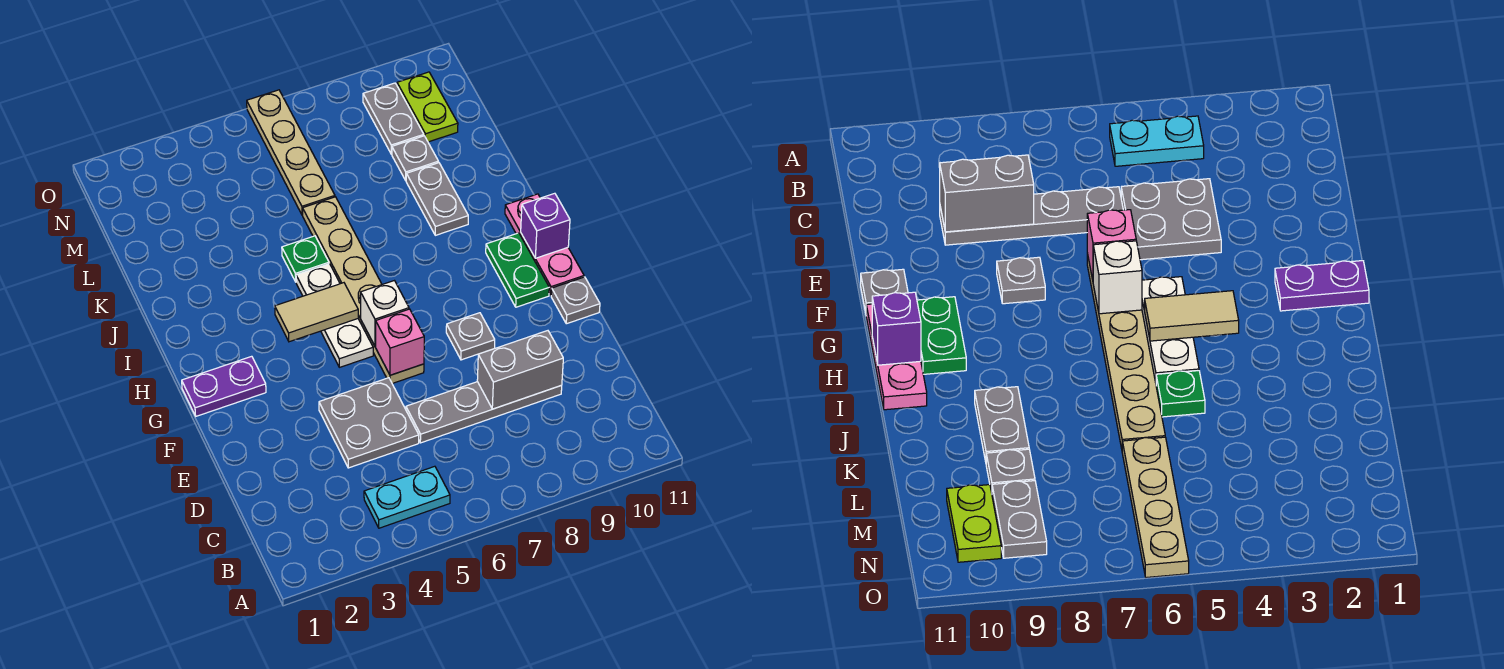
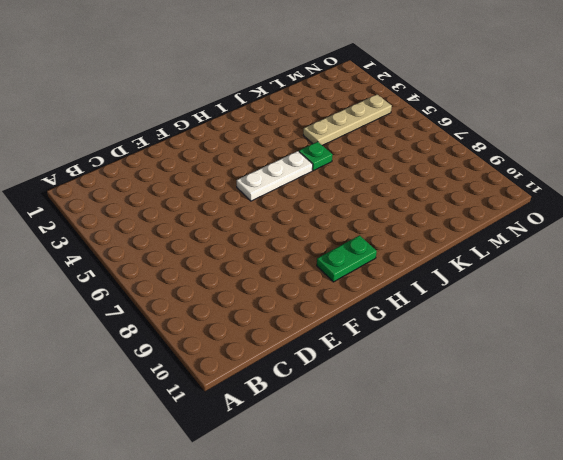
tan plate K4:N4 level 1 -> tan plate L6:O6 level 1
none -> cyan plate B4:B5 level 1
none -> grey plate D4:E5 level 1
none -> grey plate D6:D9 level 1

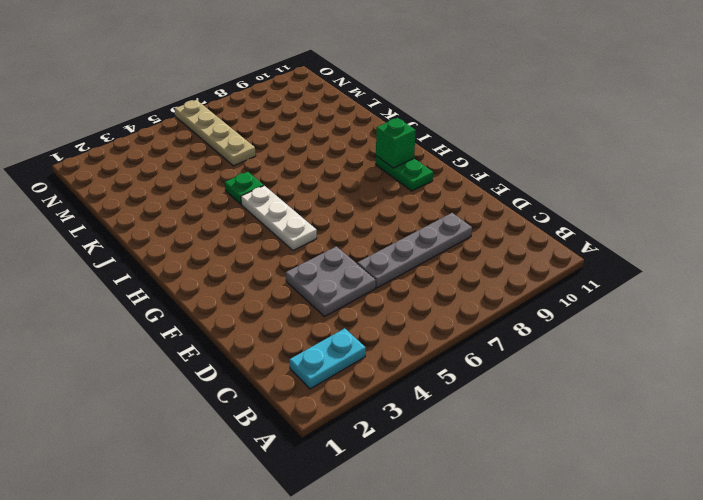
cyan plate B2:B3 level 1 -> cyan plate B4:B5 level 1
green brick H10 level 2 -> none
none -> tan plate F6:K6 level 1
none -> grey plate F8 level 1
none -> grey plate F11 level 1

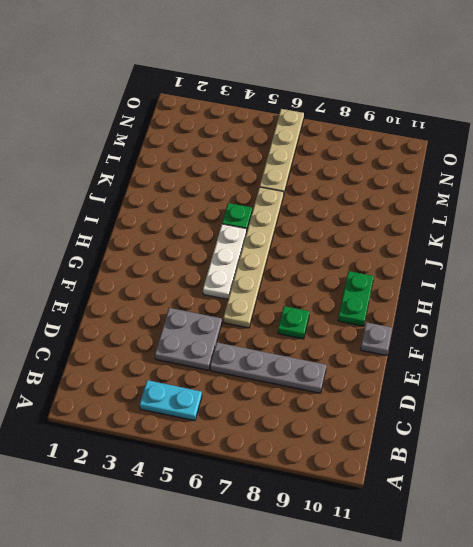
green plate F8 level 1 -> grey plate F8 level 1
none -> purple plate G1:G2 level 1
none -> pink plate G11:I11 level 1
none -> grey plate J9:K9 level 1

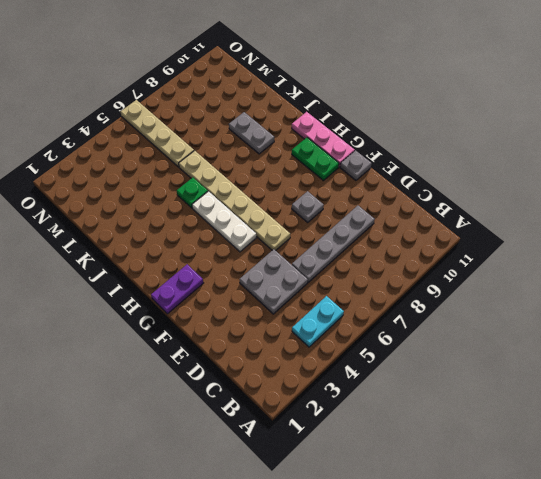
none -> grey plate L9 level 1
none -> grey plate M9:N9 level 1
none -> lime plate M10:N10 level 1

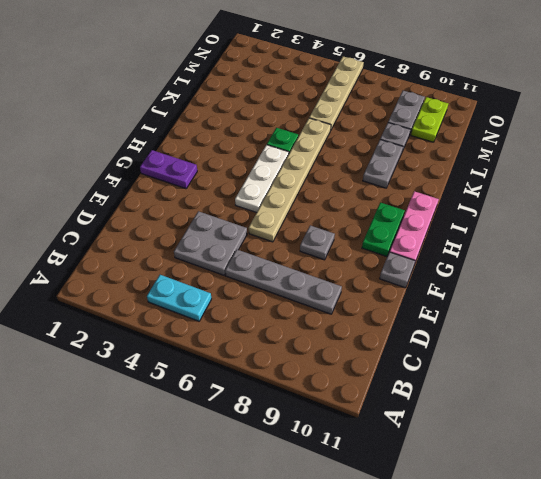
none -> grey brick D8:D9 level 2
none -> pink brick F6 level 2
none -> white brick G6 level 2

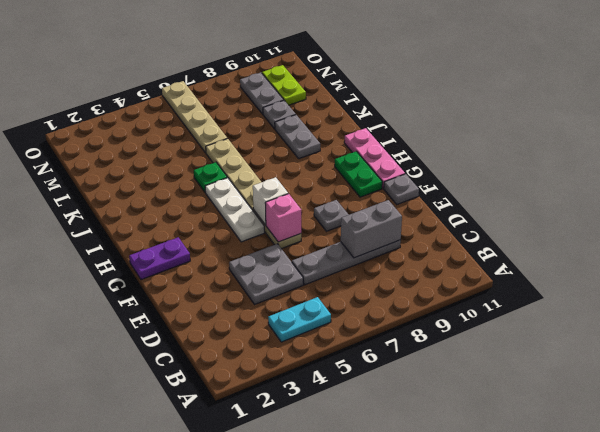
none -> tan tile H4:H5 level 2
none -> purple brick H11 level 2

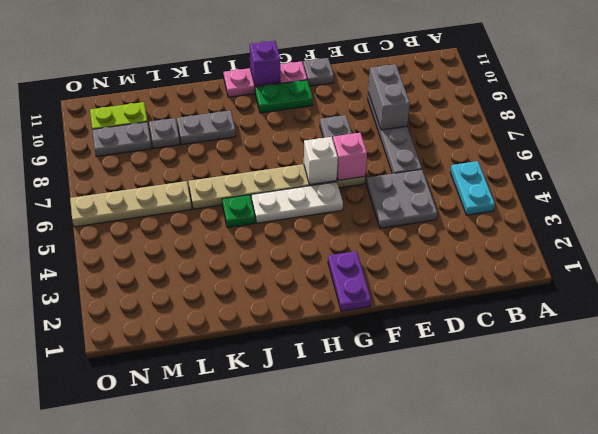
none -> tan tile H4:H5 level 2

